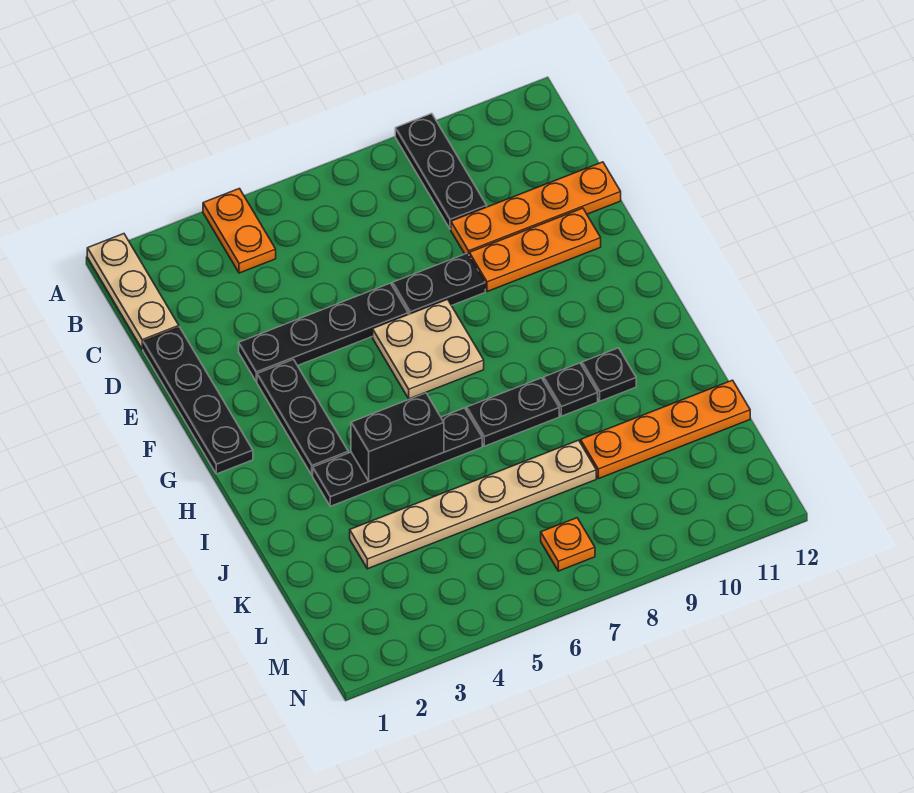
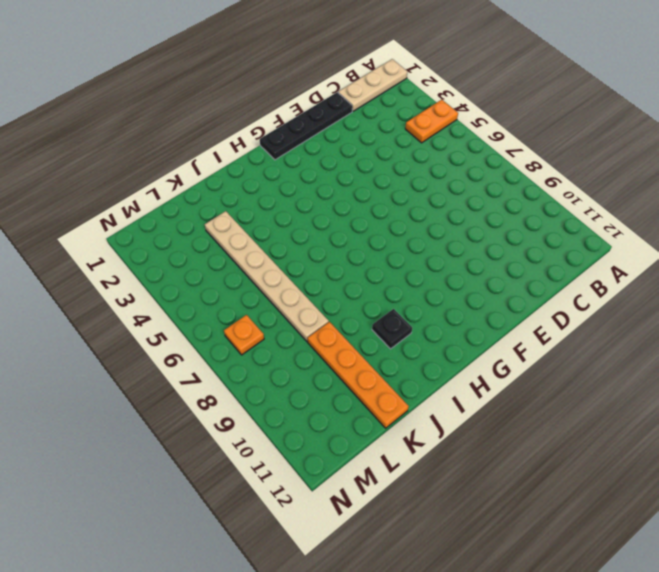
none -> black plate A9:C9 level 1
none -> orange plate D9:D12 level 1
none -> black plate E3:E6 level 1

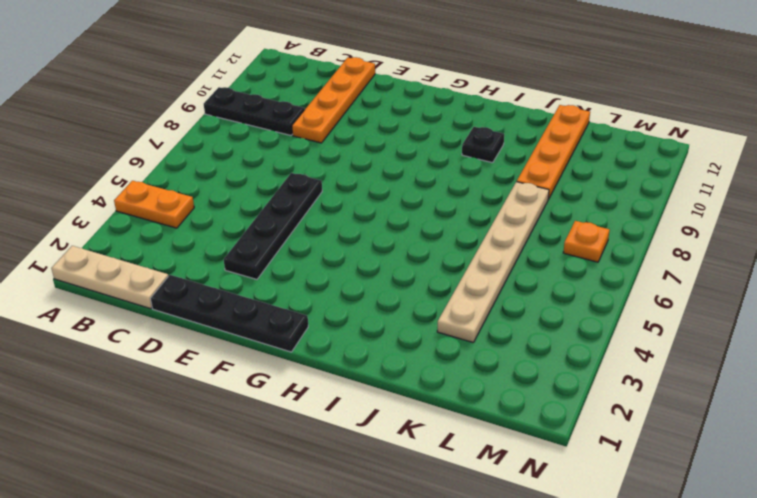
none -> black plate E7:E8 level 1
none -> orange plate E9:E11 level 1
none -> black plate F3:H3 level 1

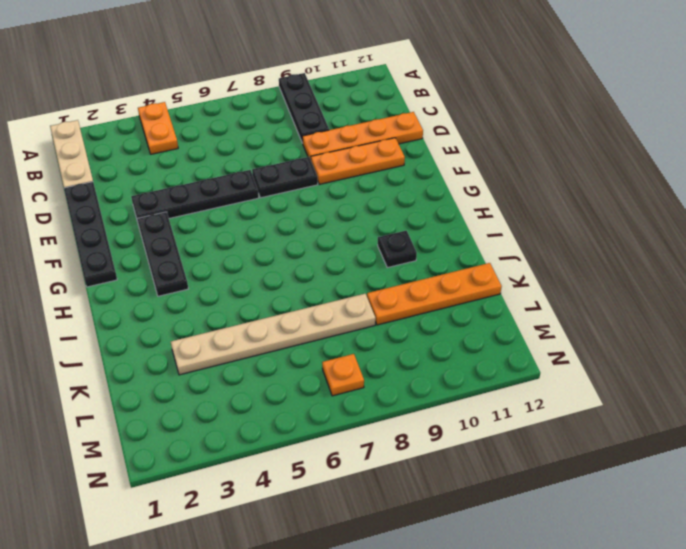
none -> tan plate F6:G7 level 1
none -> black plate I3:I6 level 1
none -> black plate I7:I8 level 1

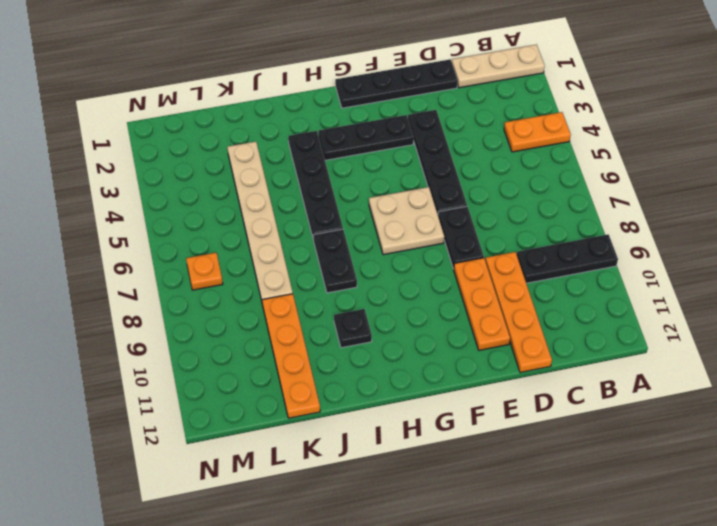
none -> black plate I9 level 1
none -> black brick I4:I5 level 2

